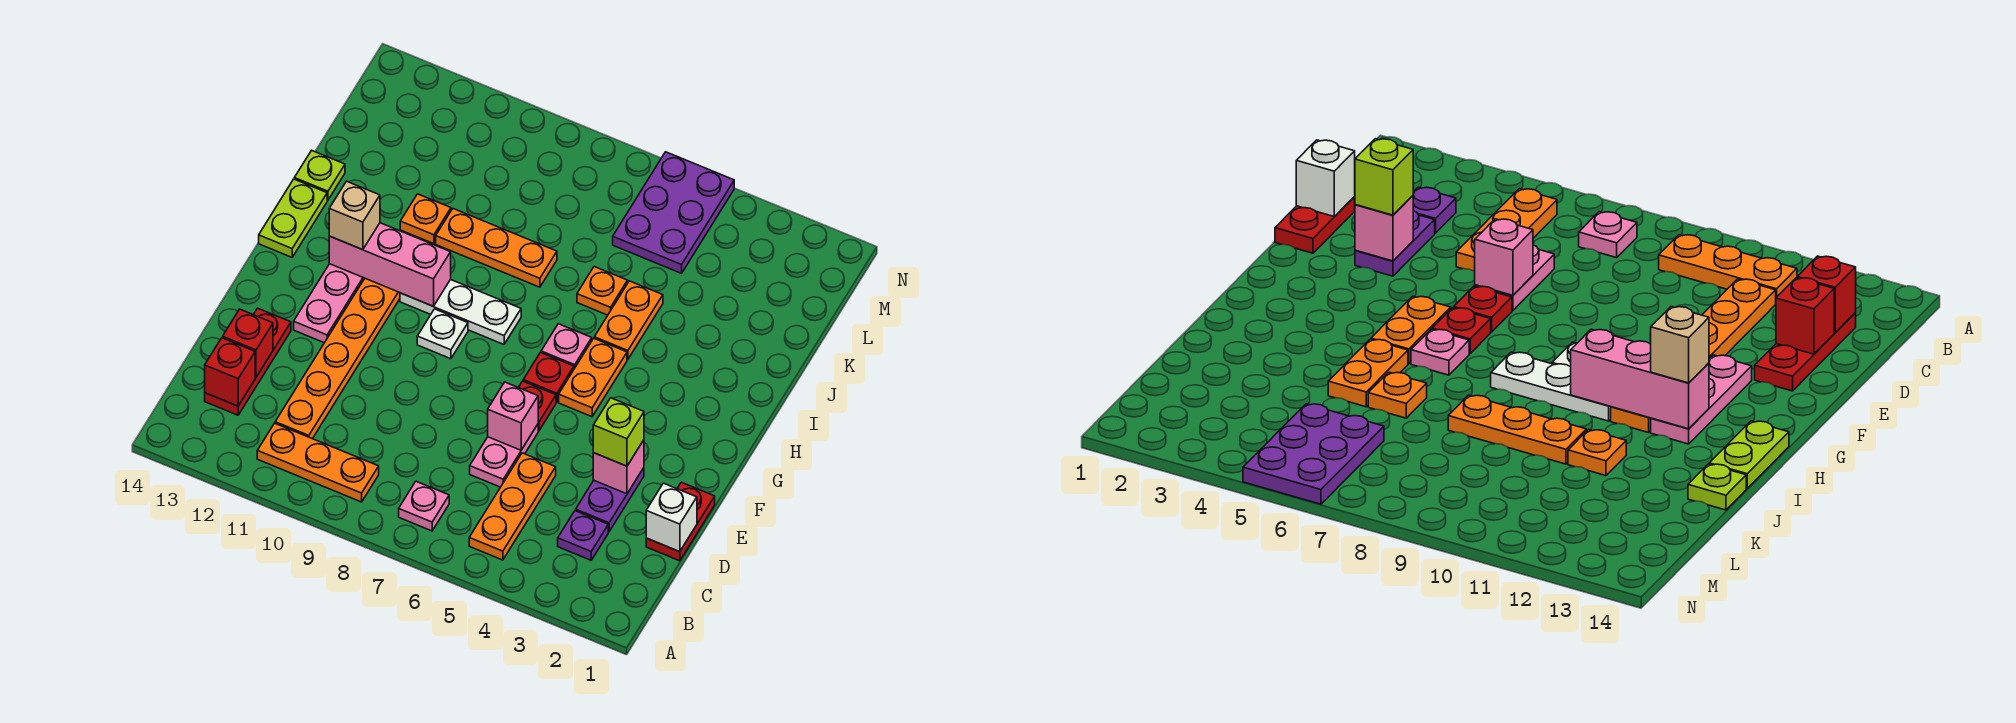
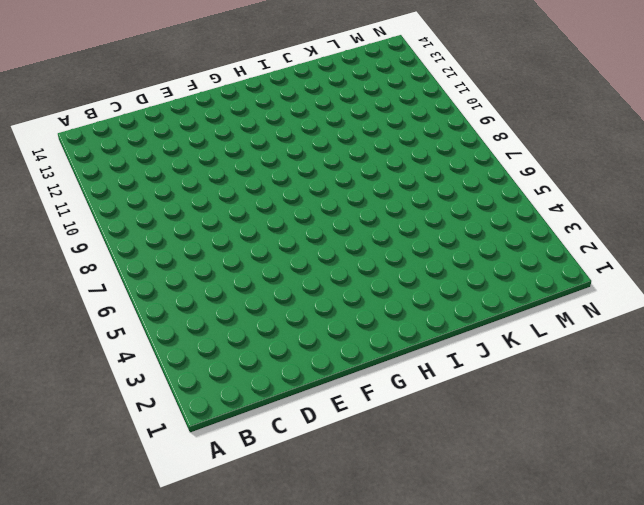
none -> orange plate B5:D5 level 1
none -> pink plate B7 level 1
none -> orange plate B9:B11 level 1
none -> purple plate C3 level 1

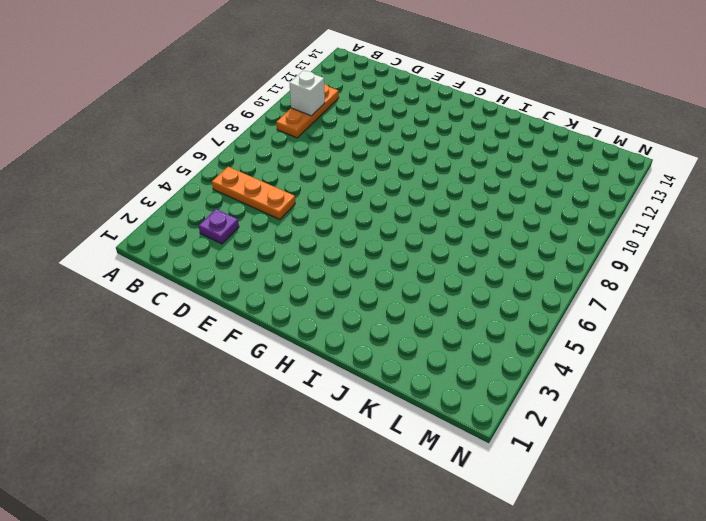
white brick B10 level 2 -> white brick D1 level 2
none -> pink plate B7 level 1
none -> orange plate C11:H11 level 1
none -> red plate C13:E13 level 1
none -> red plate D1:E1 level 1

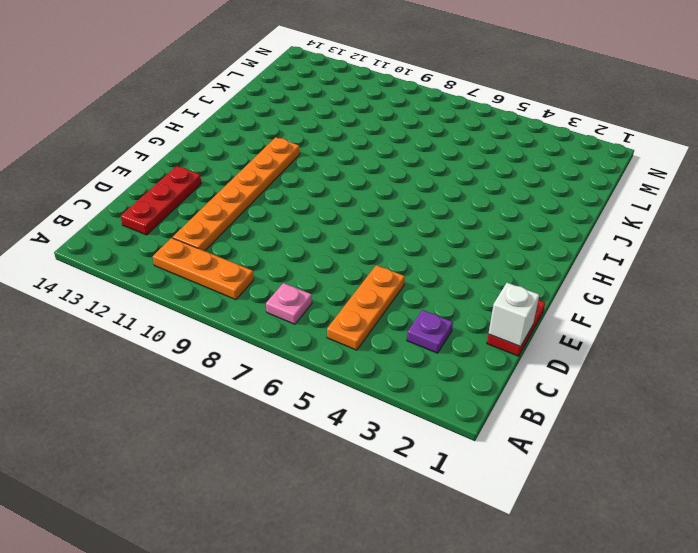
none -> purple plate D3:E3 level 1
none -> pink plate D6:E6 level 1
none -> red plate F6 level 1
none -> pink plate F12:H12 level 1

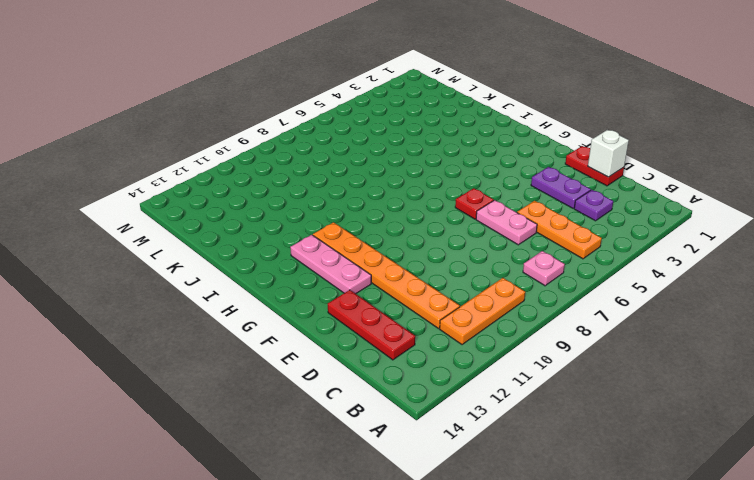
none -> orange plate G5:H5 level 1
none -> red plate G6 level 1
none -> white plate G9 level 1
none -> pink plate H6 level 1

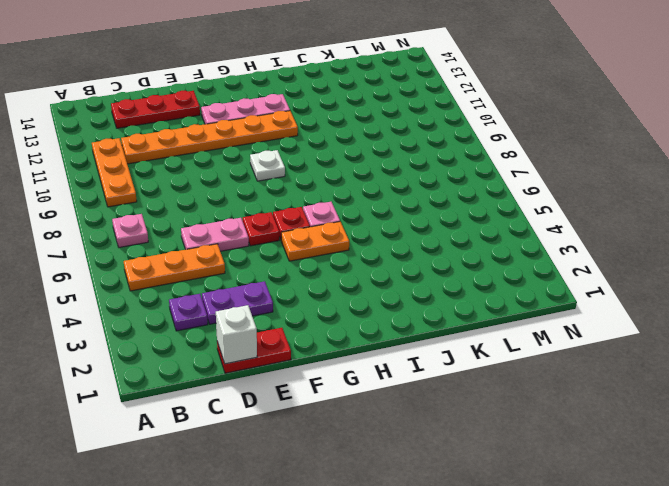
none -> white plate H8:H10 level 1
none -> lime plate H14:I14 level 1
none -> orange plate I5:J5 level 1
none -> orange plate J6 level 1

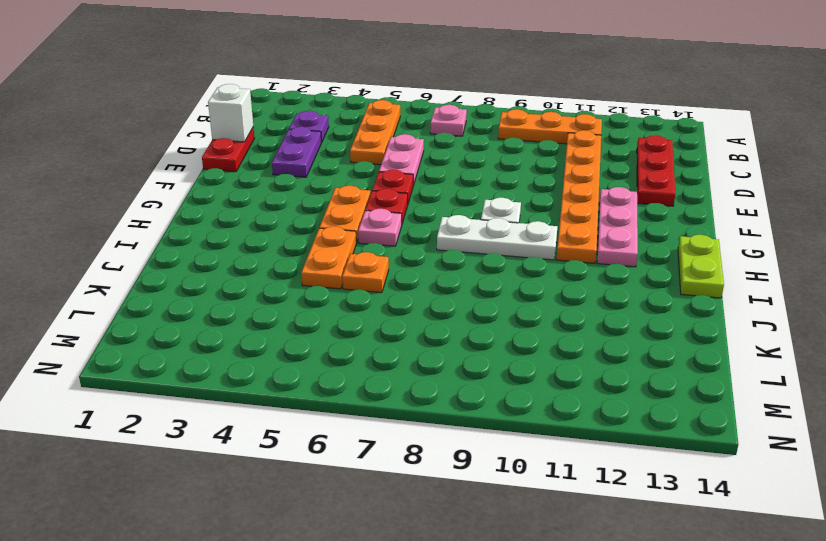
none -> orange plate J8:J10 level 1
none -> orange plate J11 level 1
none -> lime plate J14 level 1
none -> purple plate L5:N6 level 1

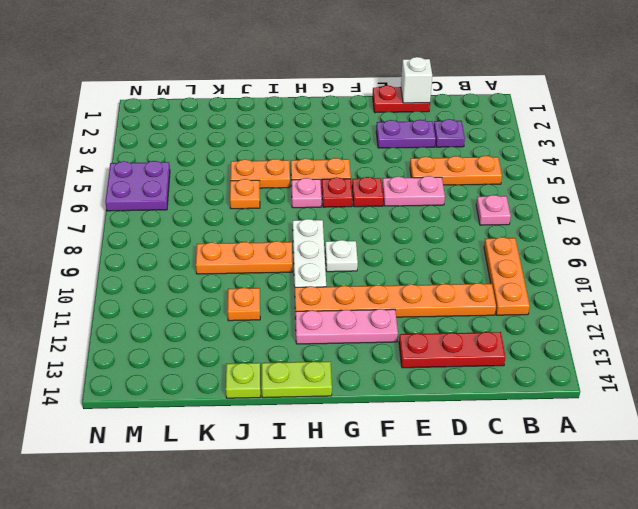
orange plate I9:K9 level 1 -> orange plate J8:J10 level 1
purple plate M5:N6 level 1 -> purple plate L5:N6 level 1
none -> red brick C13 level 2
none -> red brick D13 level 2
none -> pink brick E3 level 2
none -> pink brick E6 level 2

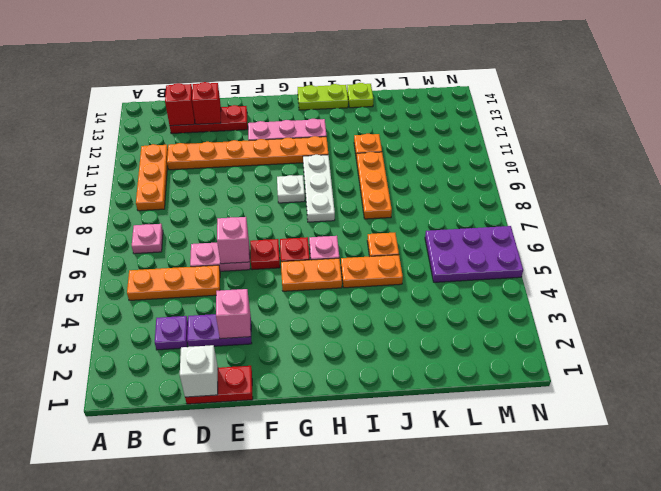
none -> pink brick H10:H12 level 2
none -> lime brick E3 level 3
none -> tan brick H12 level 3

